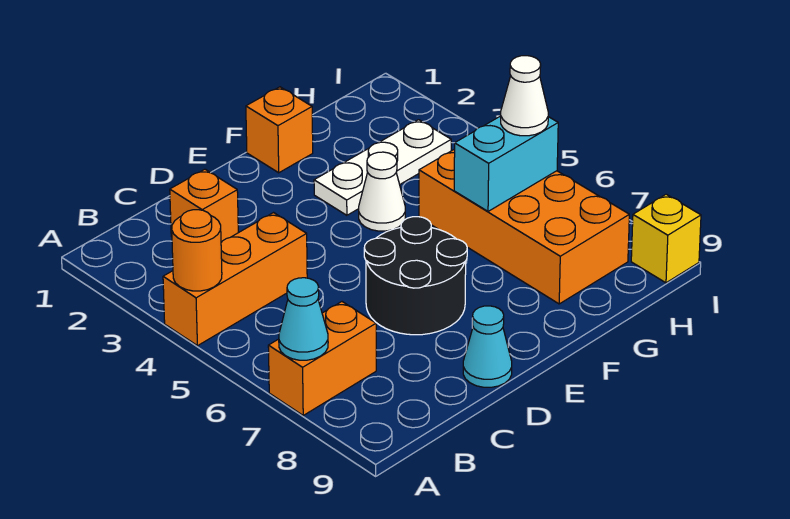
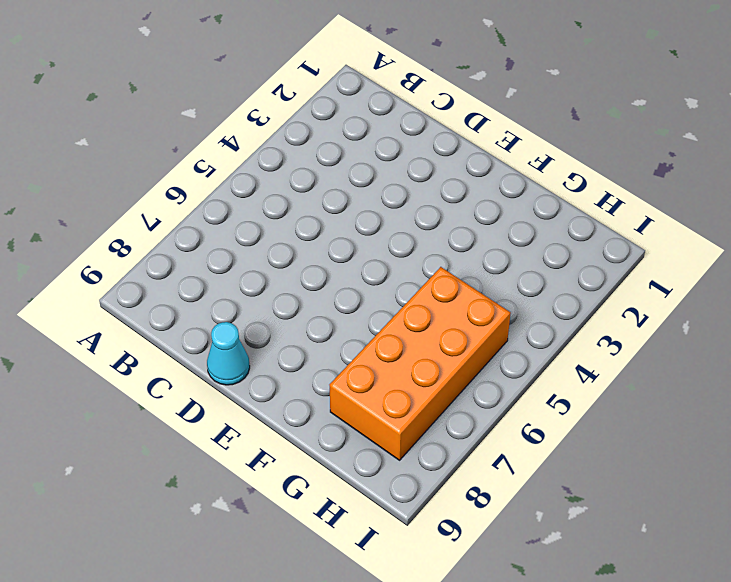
none -> orange brick A4:C4 level 1
none -> orange brick A7:B7 level 1
none -> orange brick C2 level 1

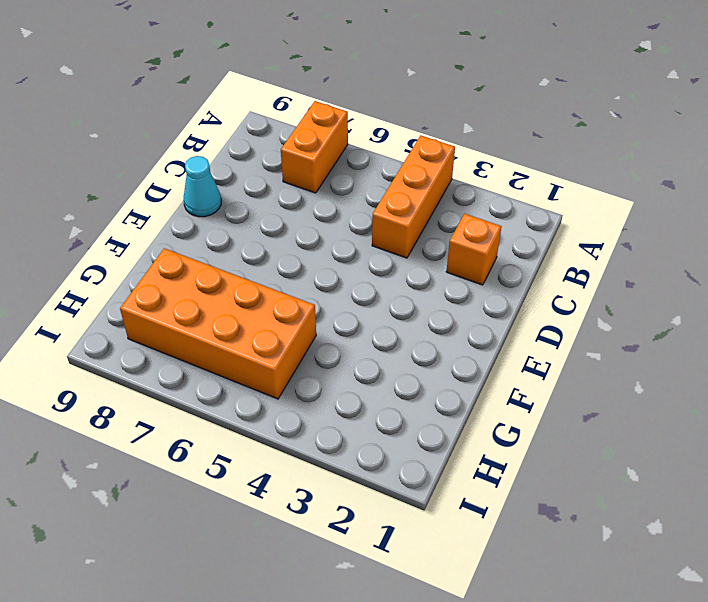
none -> black round brick D6:E7 level 1
none -> orange brick F1 level 1
none -> white plate F3:H3 level 1

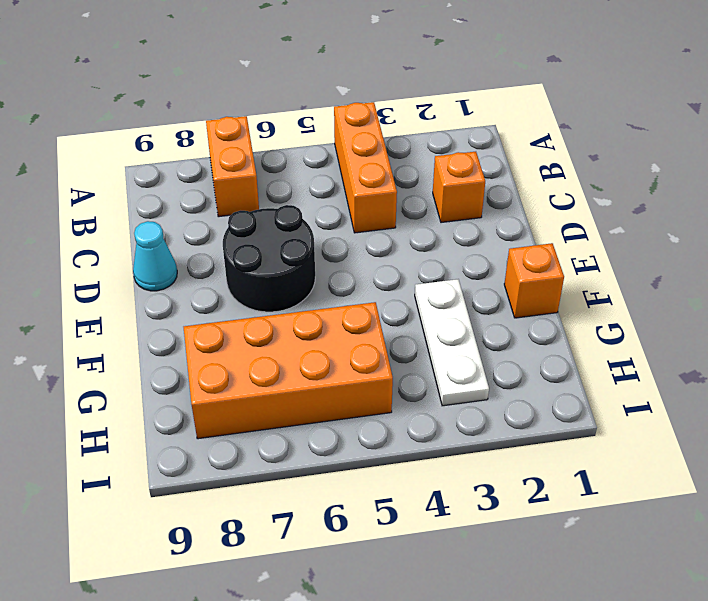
none -> white cone F4 level 1
none -> yellow brick I9 level 1
none -> orange round brick A4 level 2

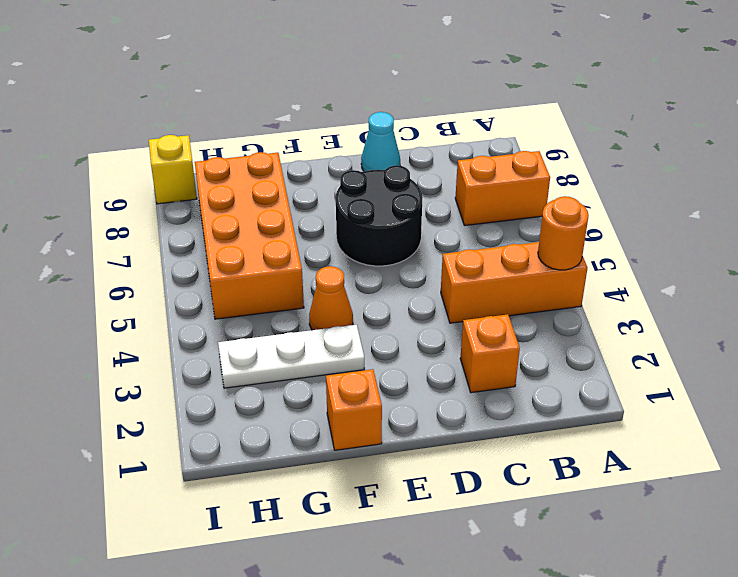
orange cone F4 level 1 -> white cone F4 level 1
none -> cyan cone A7 level 2
none -> cyan brick G6:H6 level 2
none -> white cone H6 level 3

